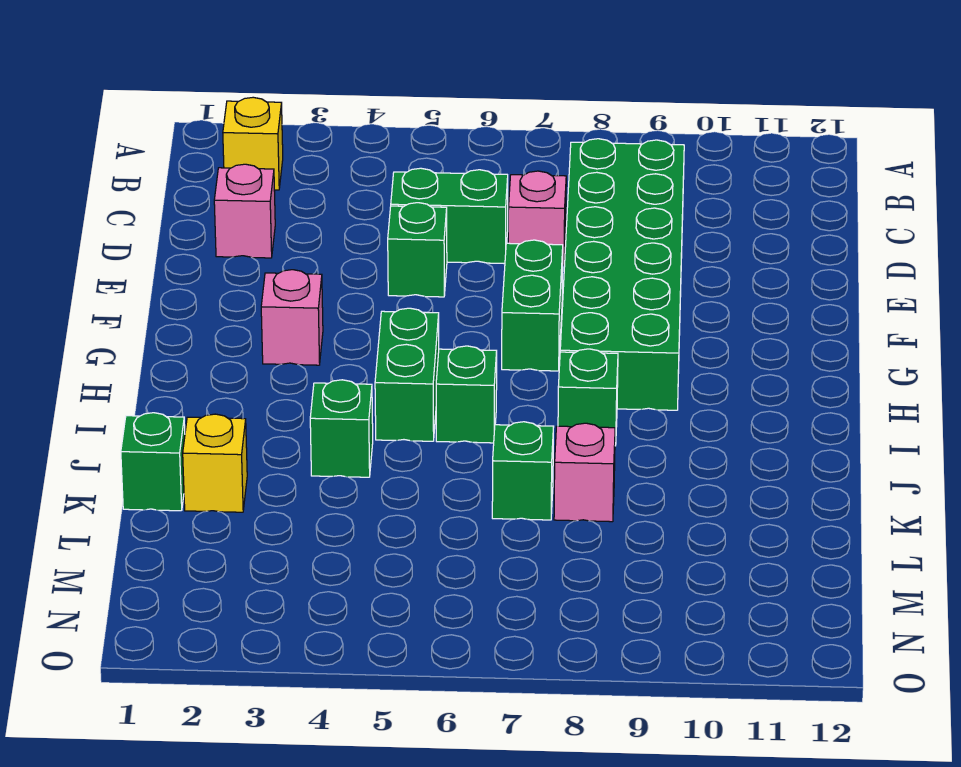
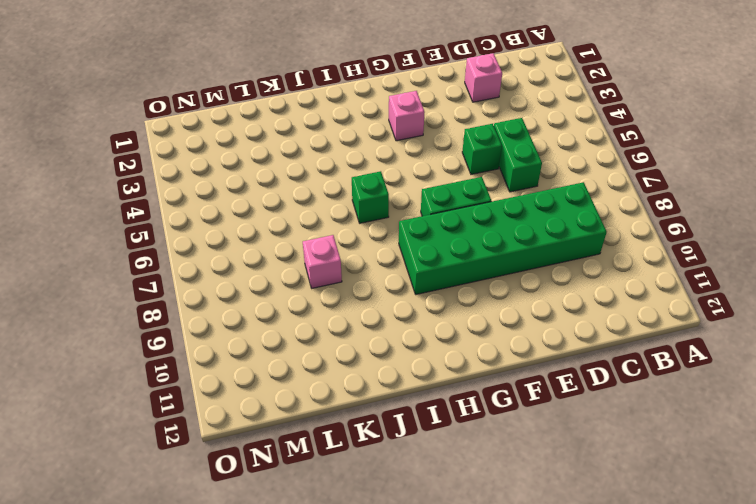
none -> yellow brick B2 level 1
none -> pink brick D7 level 1
none -> green brick H5:I5 level 1

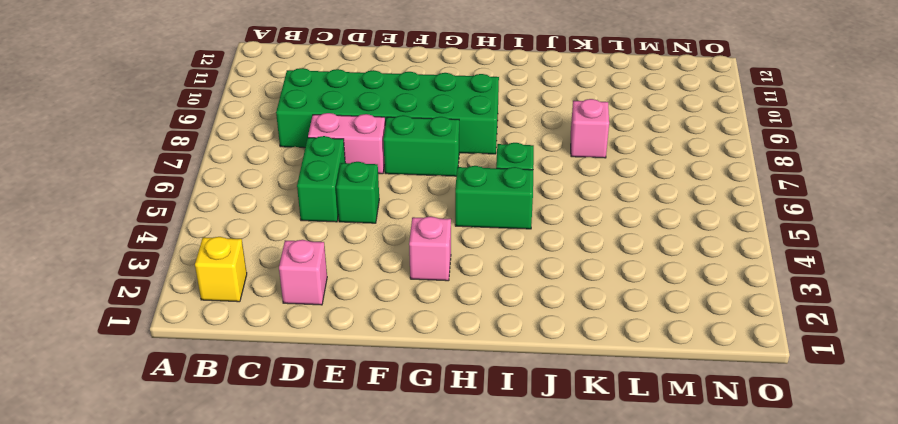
pink brick D7:E7 level 1 -> pink brick D7 level 1
none -> green brick I8 level 1
none -> green brick J4 level 1
none -> green brick K1 level 1

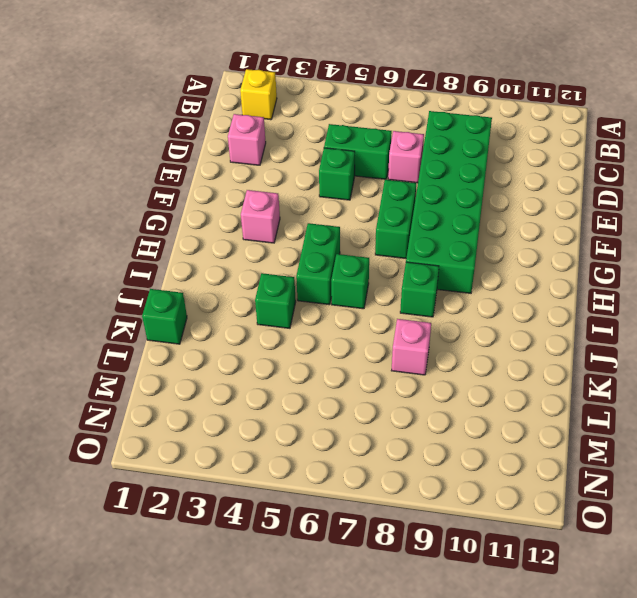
none -> yellow brick K2 level 1
none -> green brick K7 level 1

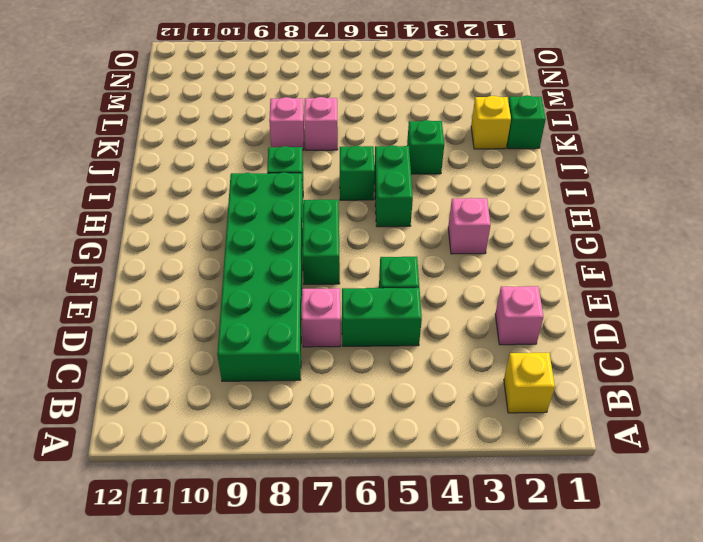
pink brick K7 level 1 -> green brick K7 level 1

